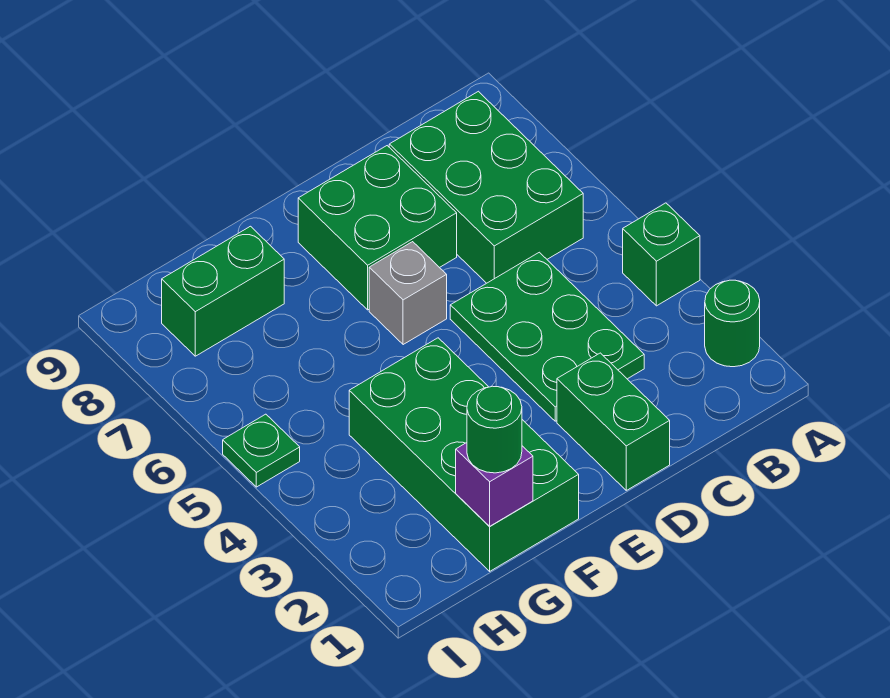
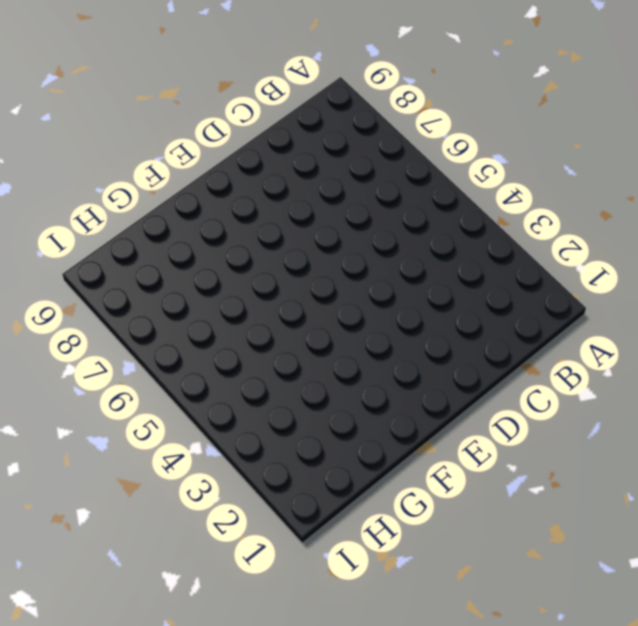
none -> green round brick A2 level 1
none -> green brick A4 level 1
none -> green brick B6:C8 level 1

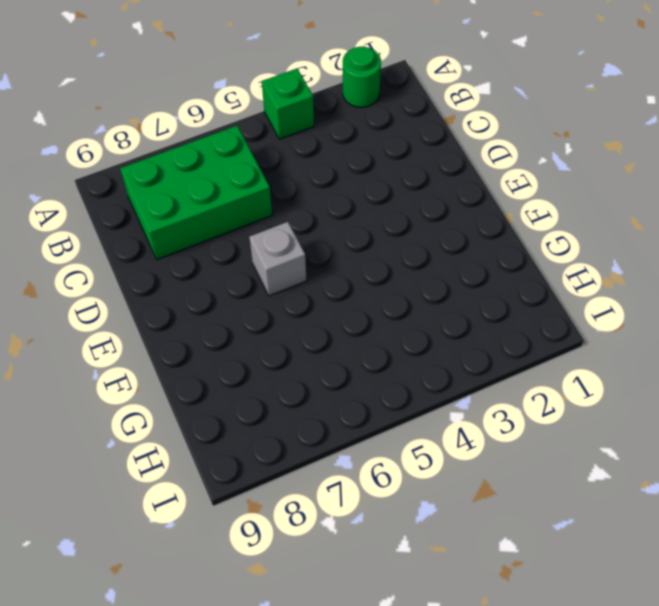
none -> green plate C3:D5 level 1
none -> green brick D1:D2 level 1
none -> green brick D7:E8 level 1

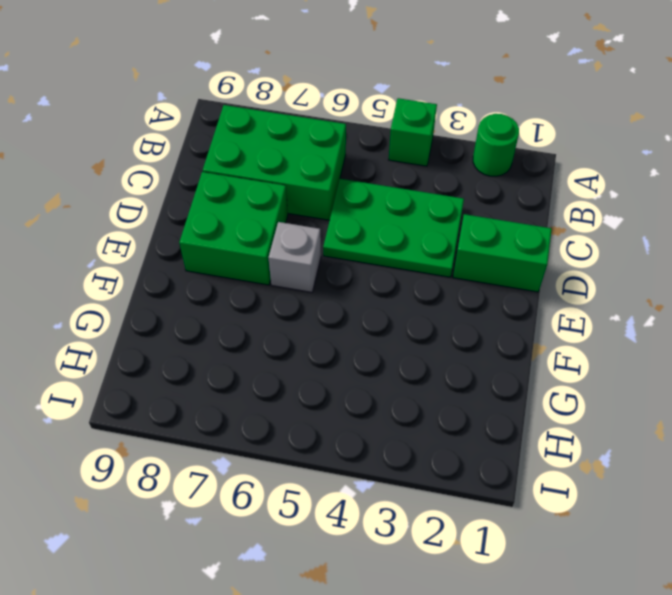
none -> green brick F1:G4 level 1
none -> green brick G8:H8 level 1
none -> green plate I5 level 1

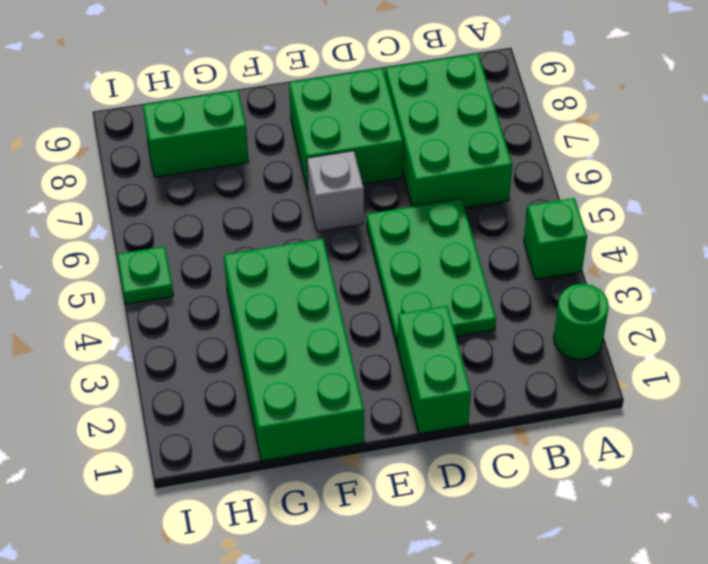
none -> purple brick G1 level 2
none -> green round brick G1 level 3

